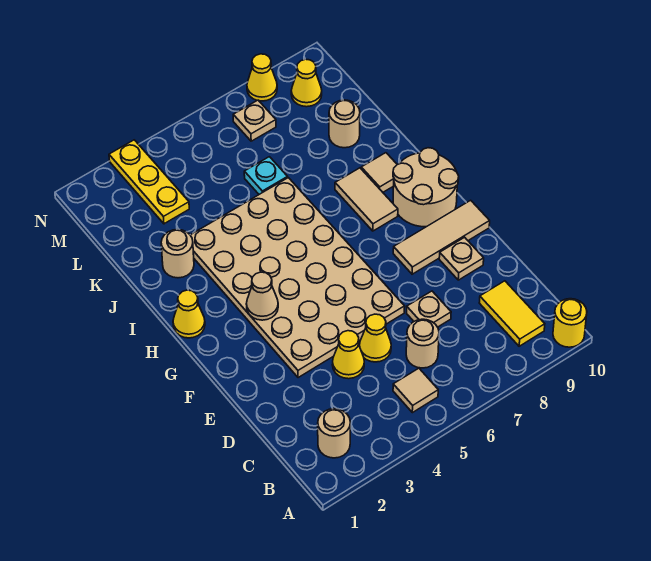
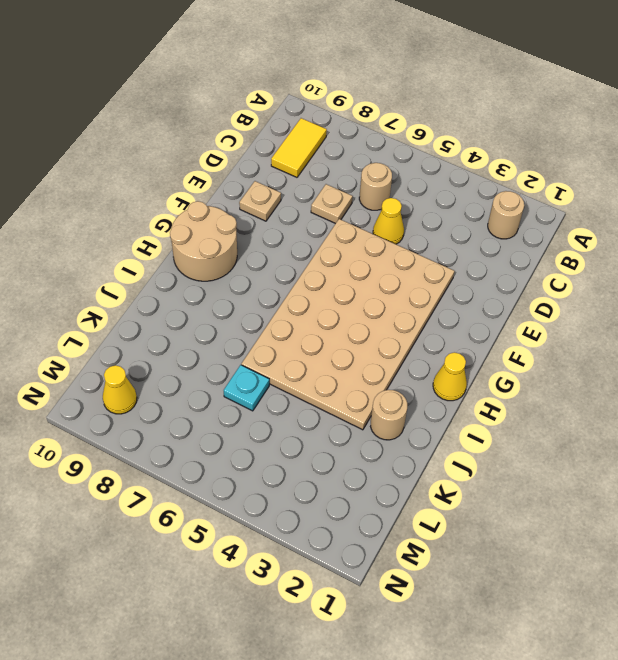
none -> yellow round brick A10 level 1
none -> tan tile B5 level 1
none -> yellow cone D4 level 1

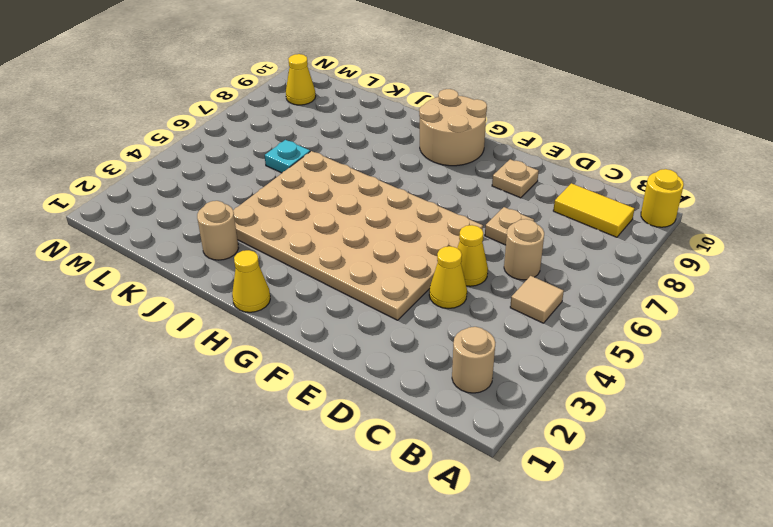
none -> tan tile F8:F10 level 1
none -> tan tile H8:I8 level 1
none -> tan tile I9 level 1

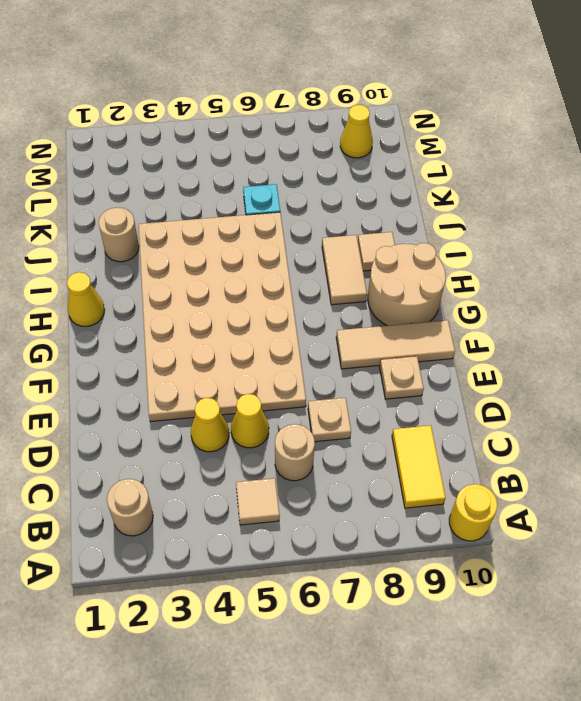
none -> tan round brick K9 level 1
none -> yellow plate L3:N3 level 1
none -> tan plate M7 level 1

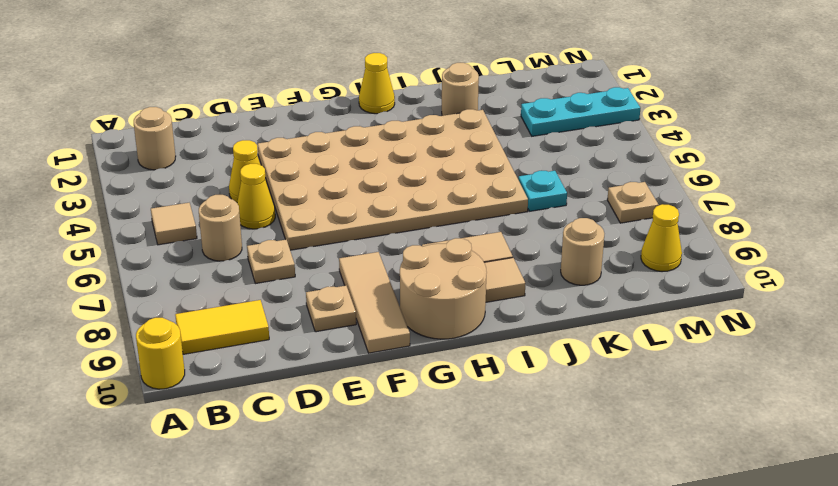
cyan plate L3:N3 level 1 -> yellow plate L3:N3 level 1
none -> yellow cone N8 level 1
none -> tan cone G3 level 2

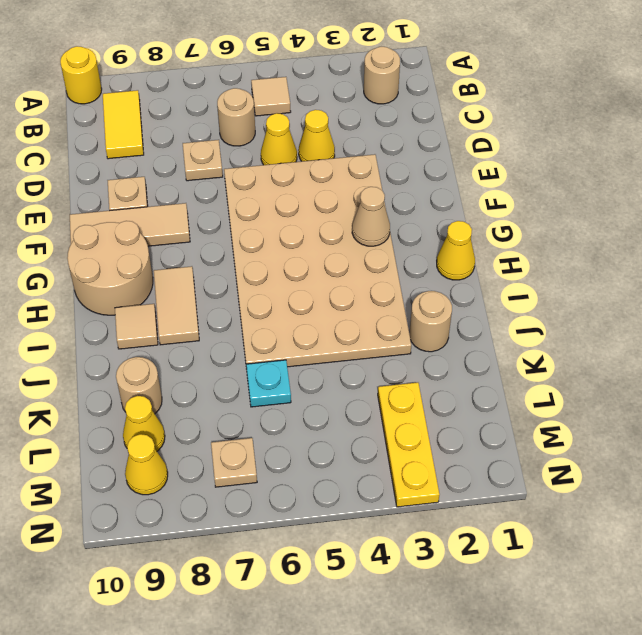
yellow cone L9 level 1 -> yellow cone N8 level 1

